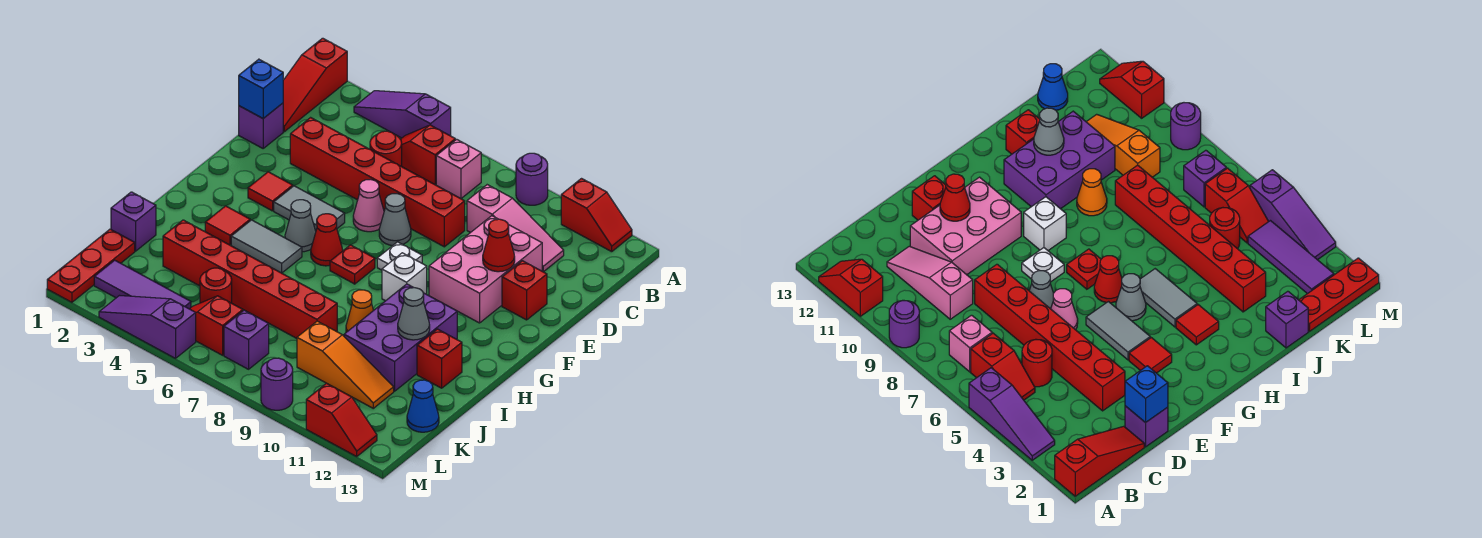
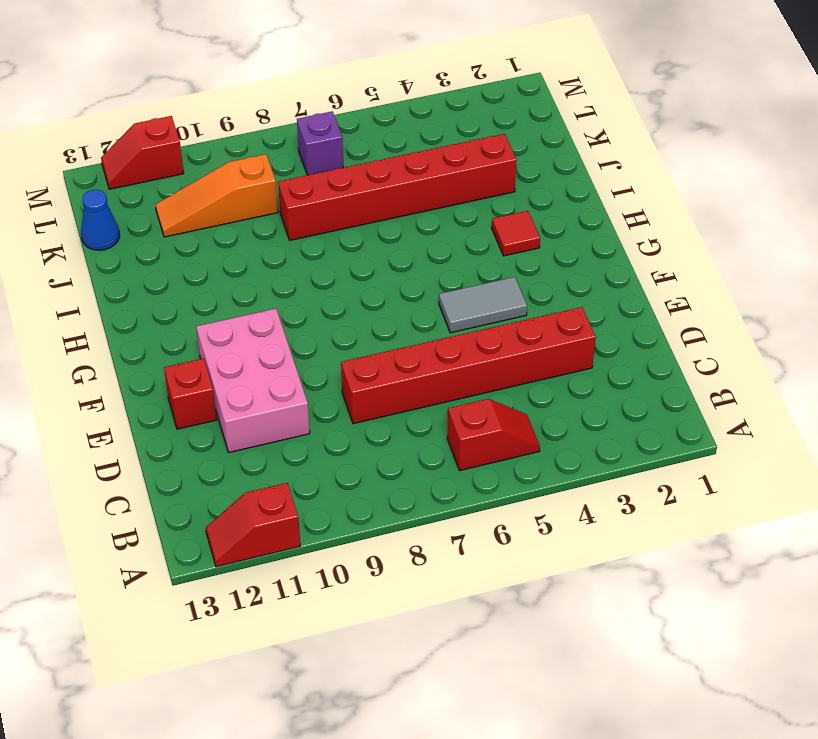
none -> red slope A1:C1 level 1 top A
none -> purple slope A3:A5 level 1 top 5
none -> purple round brick A9 level 1
none -> pink brick B7 level 1

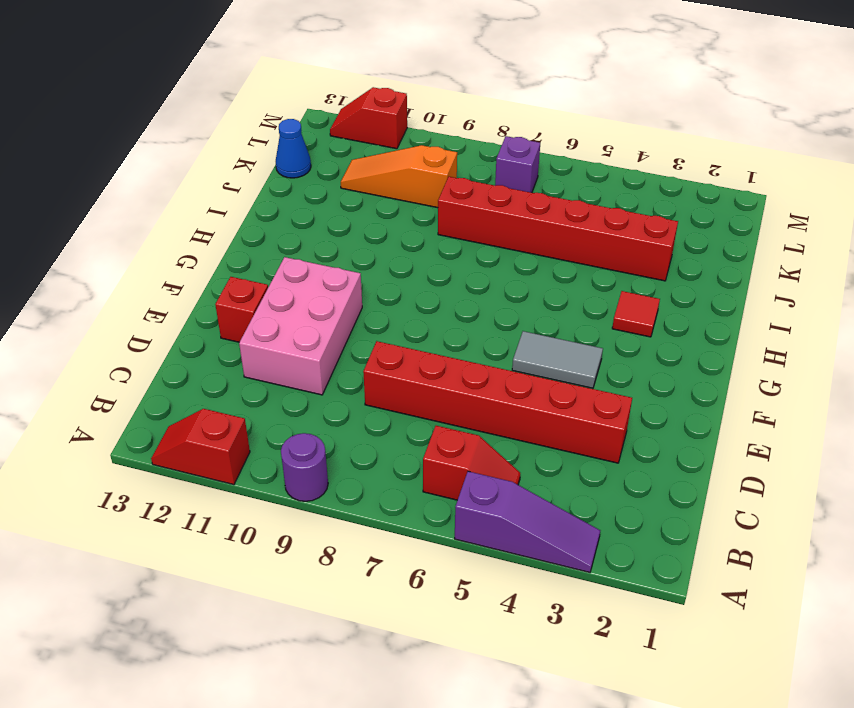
none -> red slope A1:C1 level 1 top A
none -> pink brick B7 level 1
none -> red round brick C5 level 1
none -> pink slope C9:C11 level 1 top 9

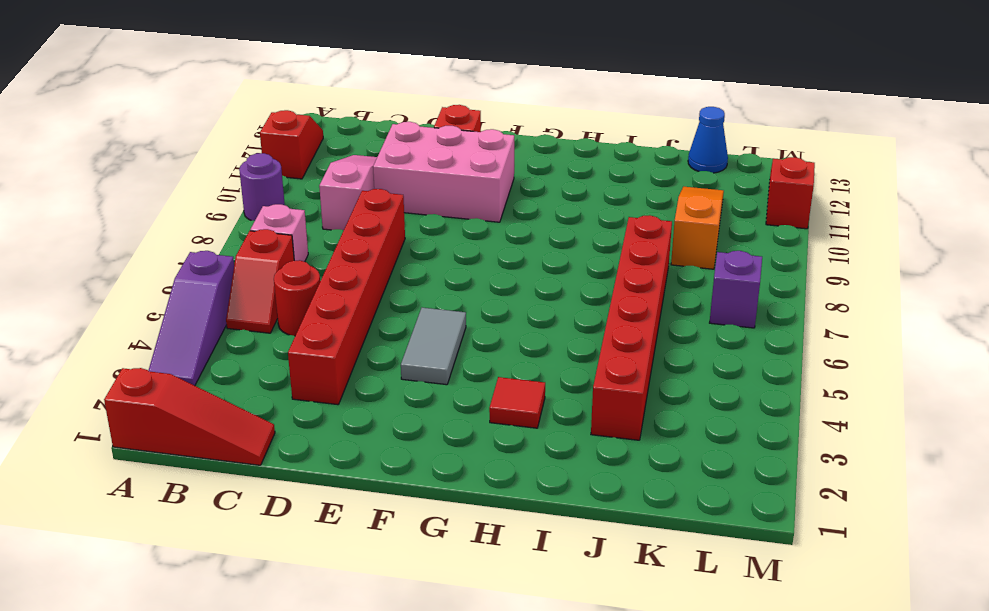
none -> purple brick D1 level 1
none -> pink cone E6 level 1
none -> grey cone E7 level 1
none -> red tile F3 level 1

